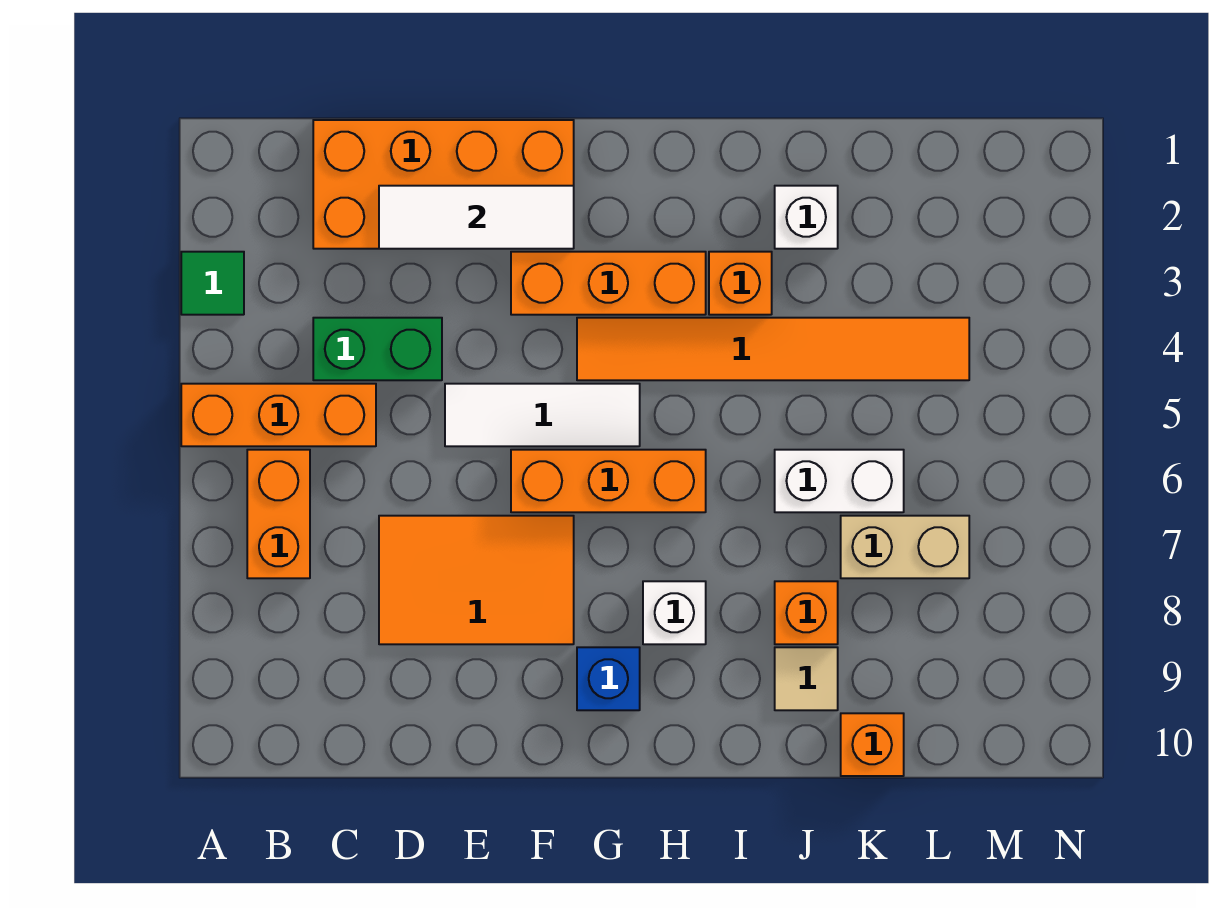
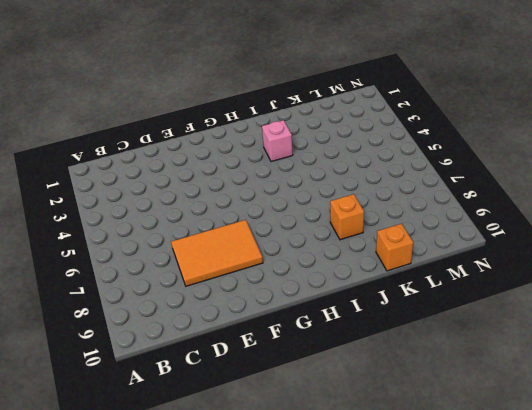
pink brick I3 level 1 -> orange brick I3 level 1
none -> green tile A3 level 1
none -> orange brick A5:C5 level 1
none -> orange brick B6:B7 level 1

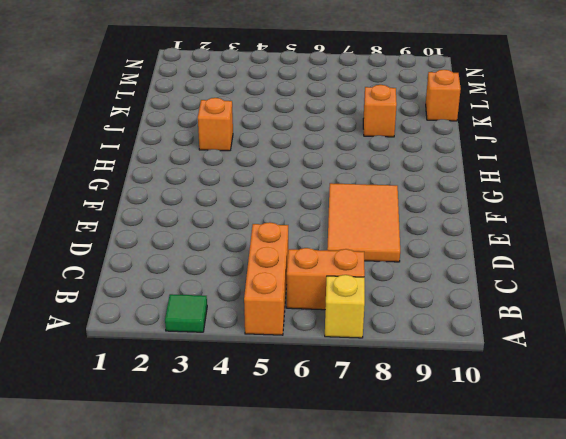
yellow brick A7 level 1 -> none
none -> orange brick C1:F2 level 1
none -> green brick C4:D4 level 1
none -> white tile E5:G5 level 1

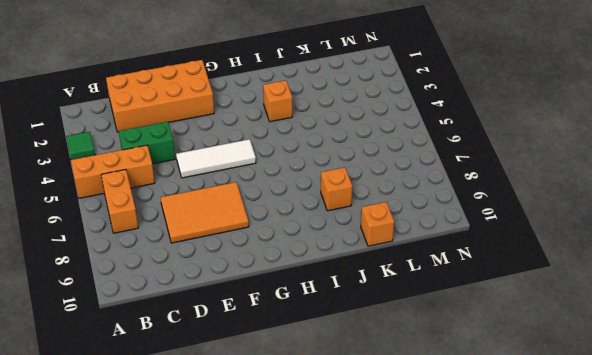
none -> orange brick F3:H3 level 1
none -> orange brick F6:H6 level 1
none -> orange tile G4:L4 level 1

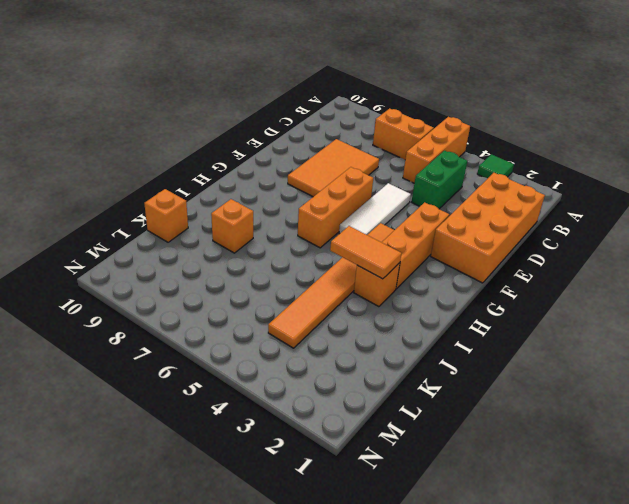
orange tile I3:I4 level 2 -> none
none -> blue brick G9 level 1
none -> white brick H8 level 1
none -> white brick J2 level 1

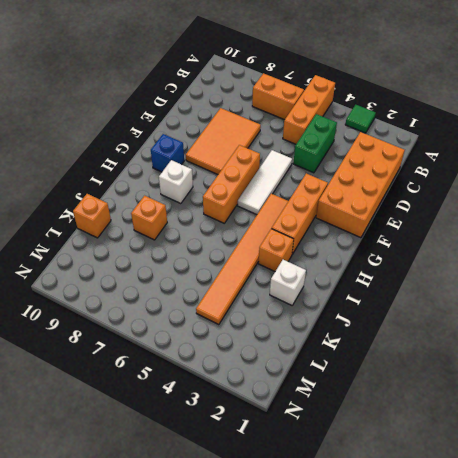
none -> white brick J6:K6 level 1
none -> tan tile J9 level 1
none -> tan brick K7:L7 level 1

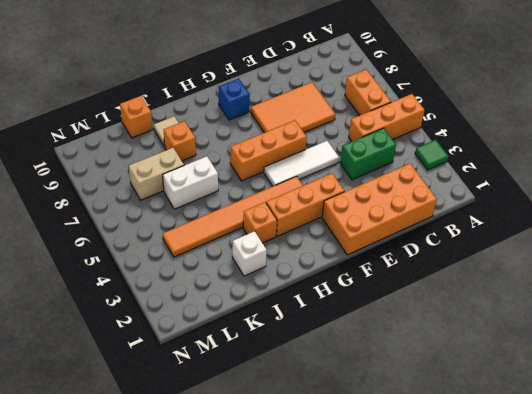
none -> white brick H8 level 1
none -> white tile D2:F2 level 2

